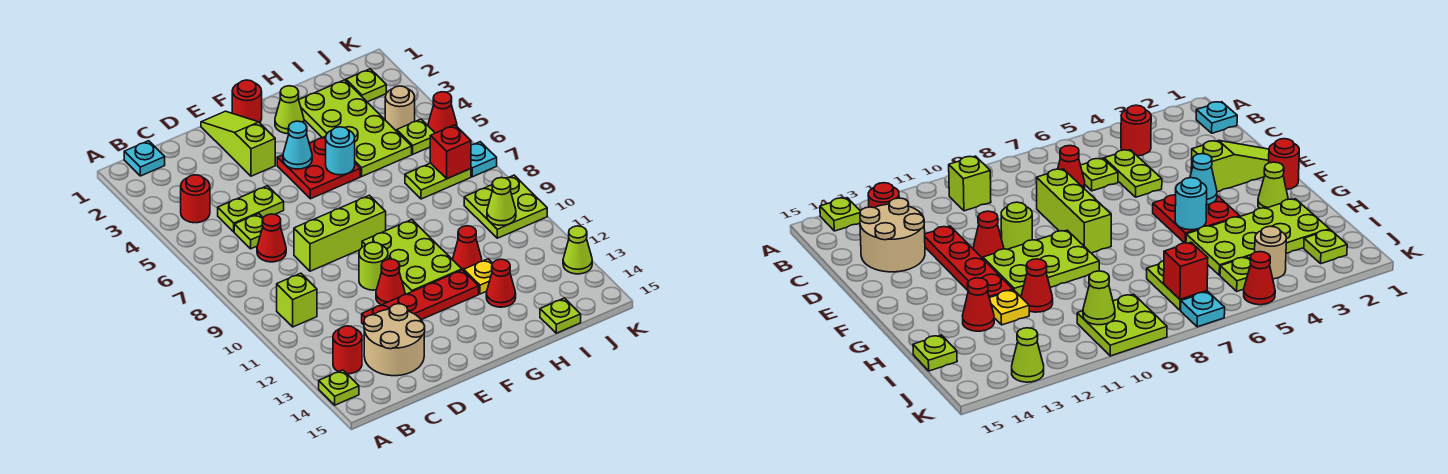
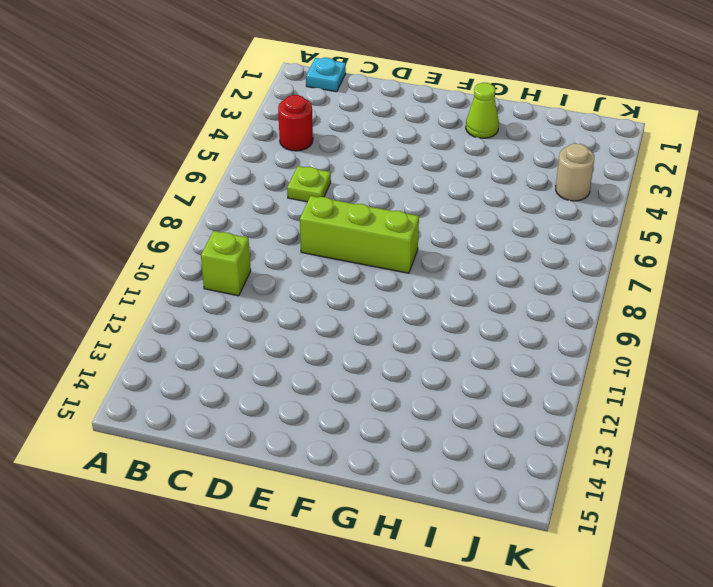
none -> lime plate A14 level 1
none -> red round brick B13 level 1
none -> lime plate C5:D5 level 1
none -> red cone C7 level 1

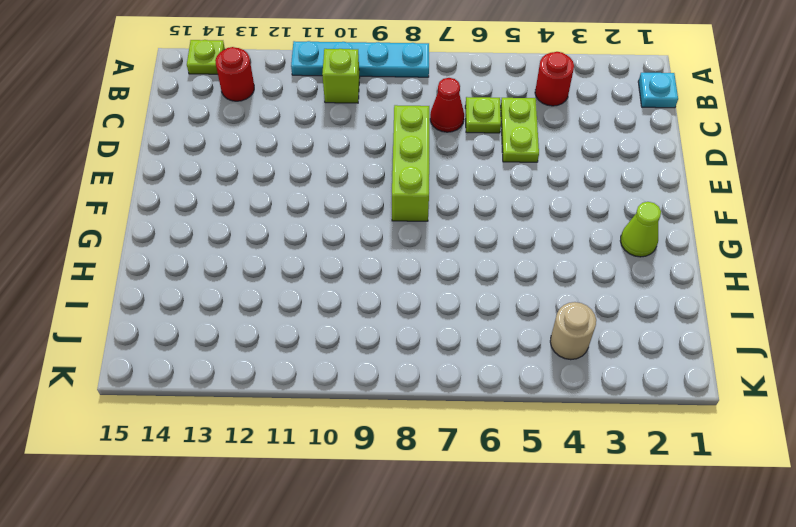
cyan plate A8:A11 level 1 -> none
none -> tan round brick C13:D14 level 1
none -> red plate D12:G12 level 1
none -> lime slope E1:E3 level 1 top 3
none -> lime round brick E10 level 1

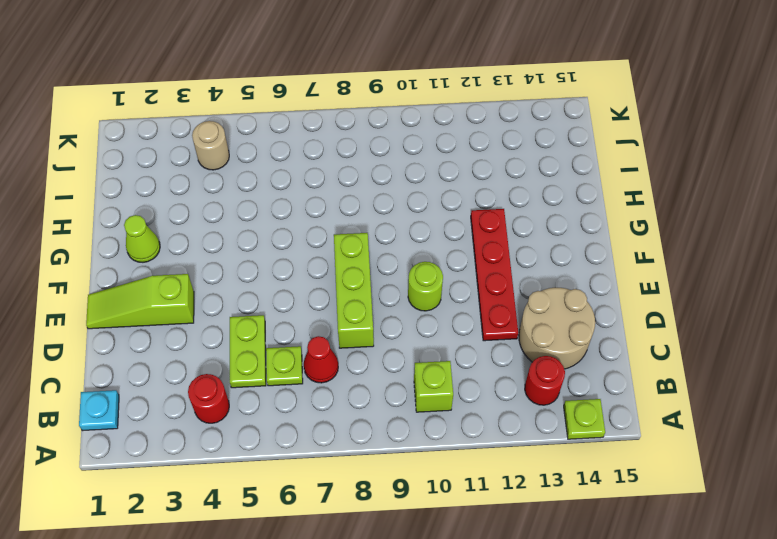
none -> red cone E11 level 1
none -> red round brick F1 level 1
none -> red plate F4:G5 level 1
none -> lime plate F9:G11 level 1

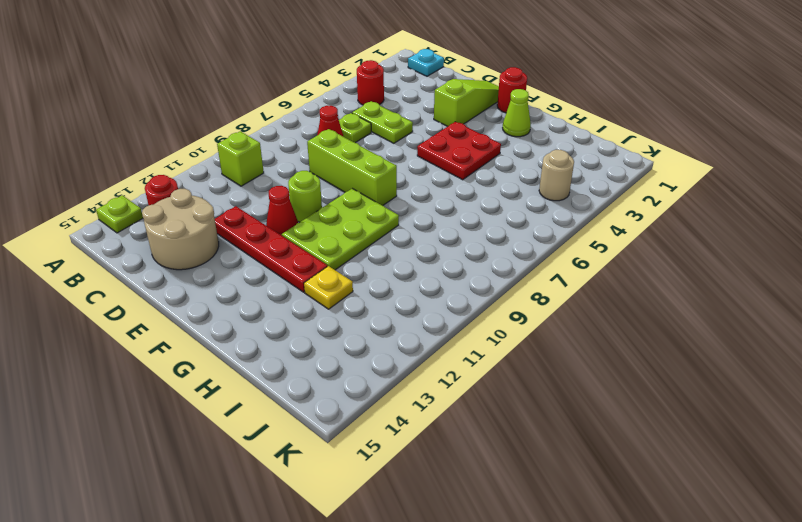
none -> lime plate H2:I5 level 1
none -> red cone H11 level 1
none -> red cone H13 level 1
none -> lime plate I7:J7 level 1

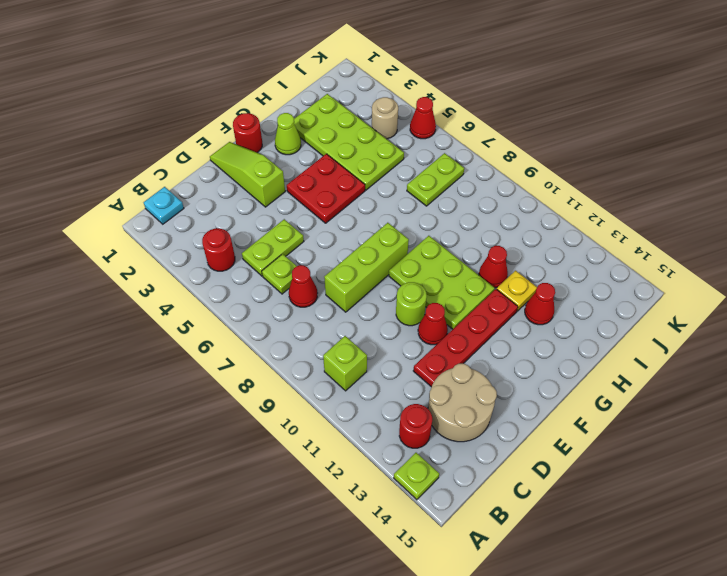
none -> lime plate I15 level 1
none -> lime plate J2 level 1
none -> lime plate J5 level 1
none -> lime plate J9:K10 level 1

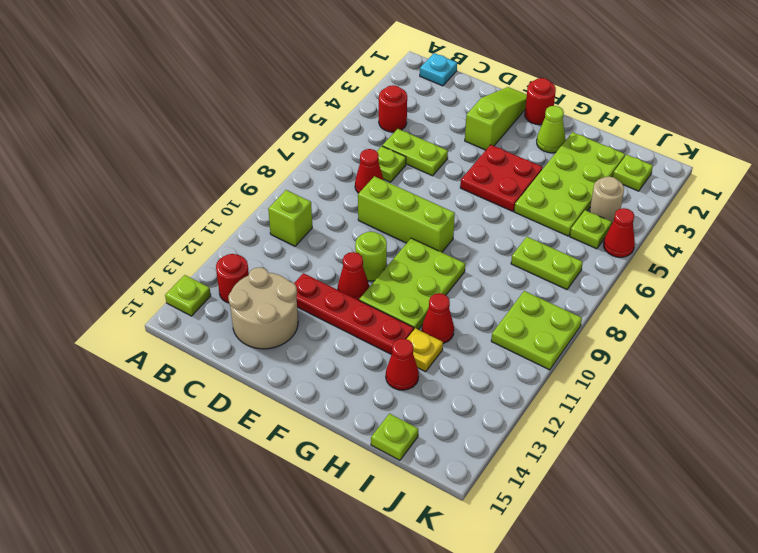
none -> cyan plate K7 level 1
none -> lime cone K13 level 1
none -> cyan cone F4 level 2
none -> cyan round brick G5 level 2

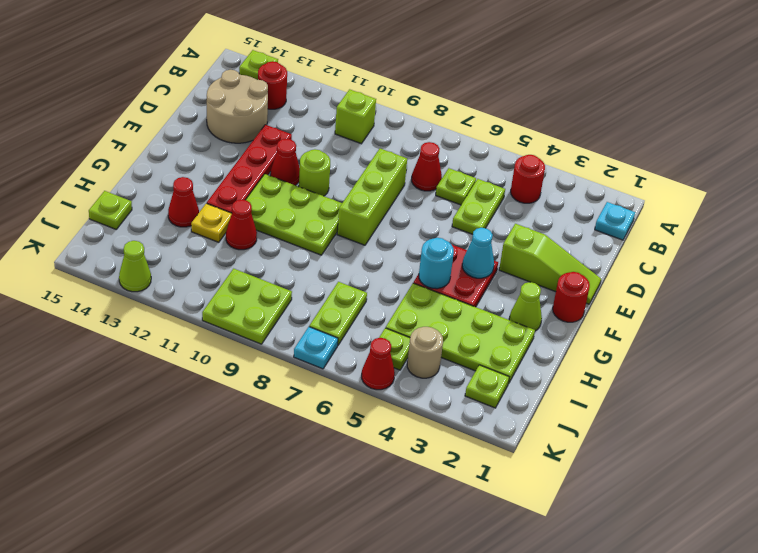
none -> red brick J7 level 2
none -> lime cone J10 level 2

